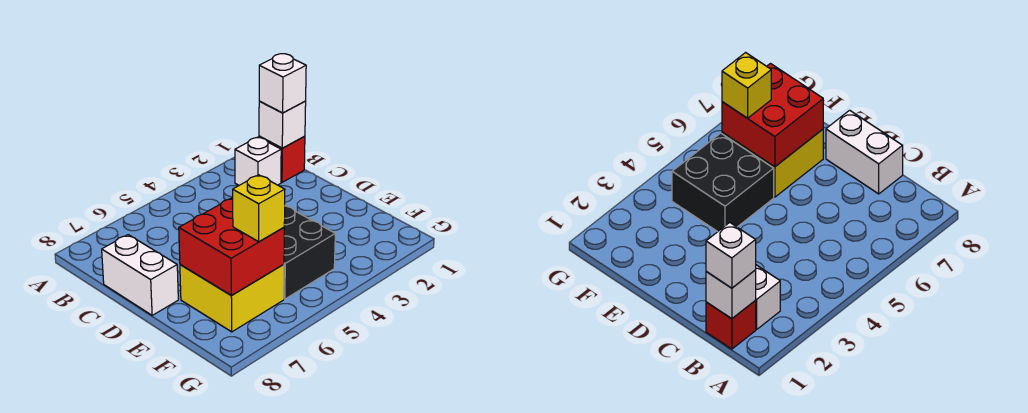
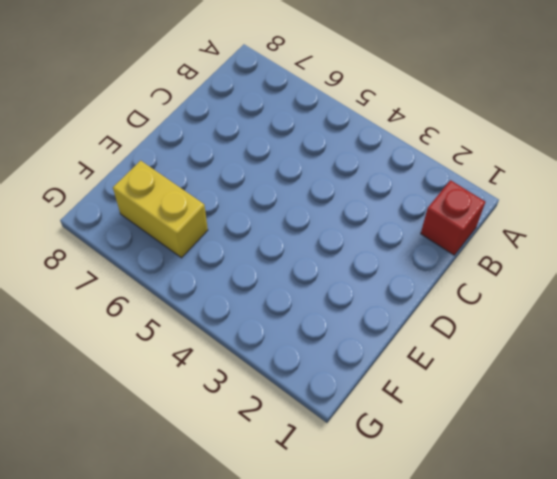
yellow brick F6:F7 level 1 -> yellow brick E6:F7 level 1
none -> white brick B2 level 1
none -> white brick C8:D8 level 1

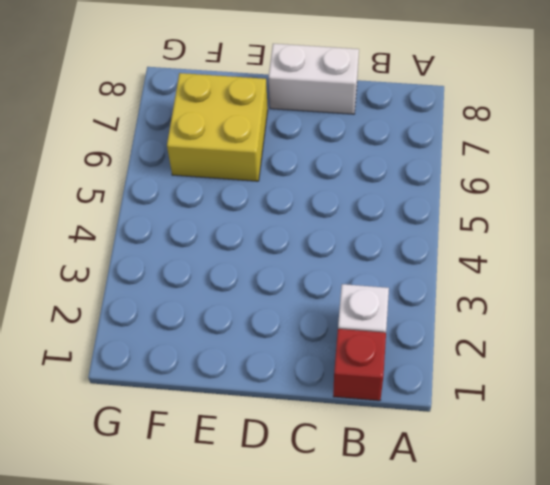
none -> black brick E4:F5 level 1
none -> white brick B1 level 2

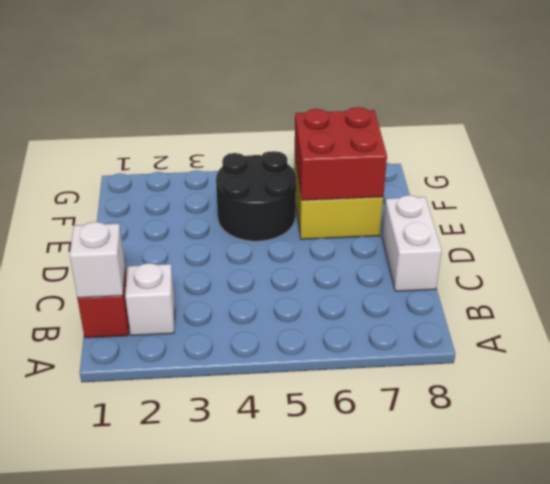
black round brick E4:F5 level 1 -> black brick E4:F5 level 1
none -> white brick B1 level 3
none -> yellow brick F6 level 3

